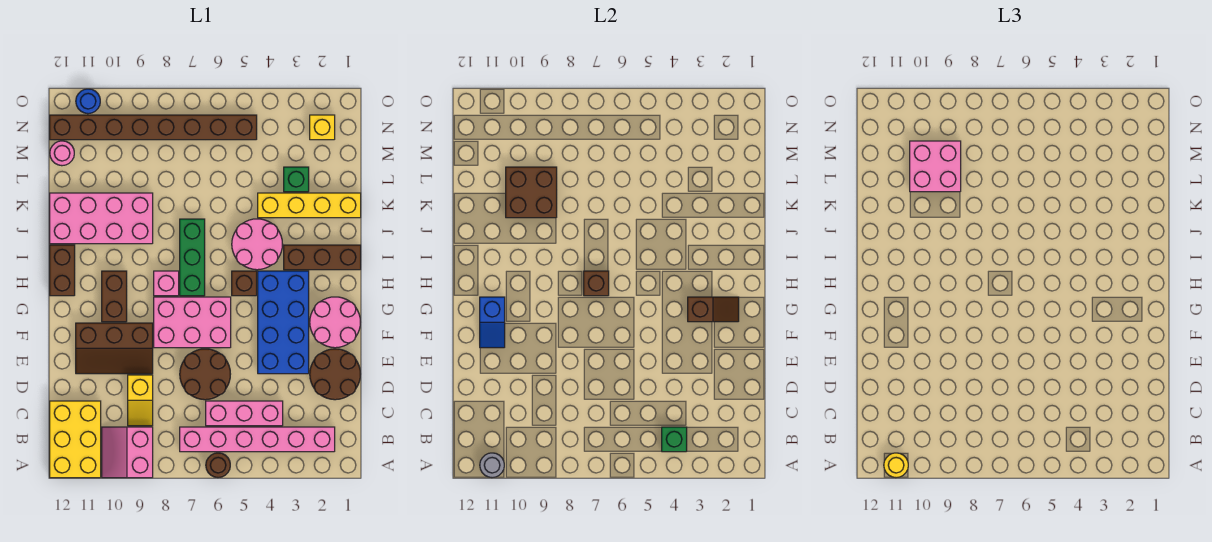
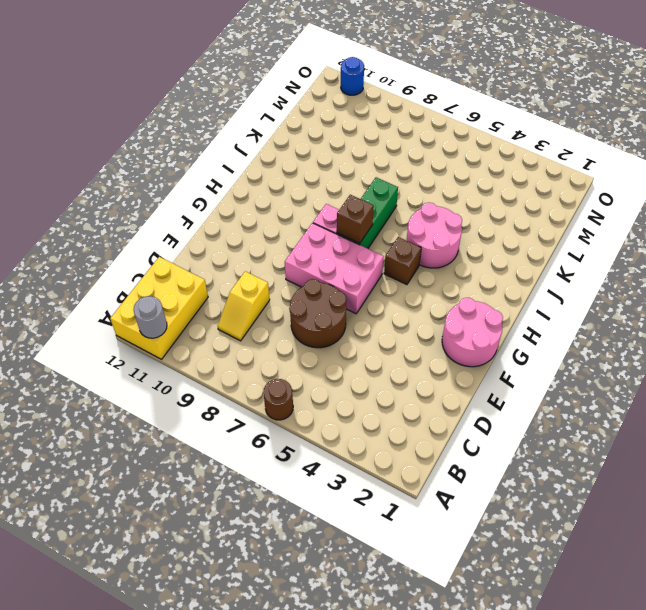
none -> pink slope A9:B10 level 1 top 9
none -> pink brick B2:B7 level 1
none -> pink brick C4:C6 level 1
none -> brown round brick D1:E2 level 1

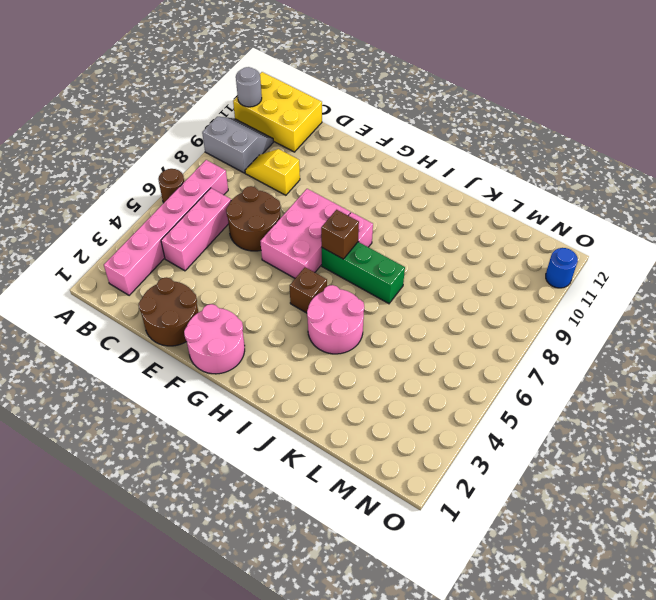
grey slope A9:B10 level 1 top 9 -> pink slope A9:B10 level 1 top 9
none -> blue brick E3:H4 level 1
none -> brown slope E9:F11 level 1 top F
none -> brown brick G10:H10 level 1
none -> brown brick H12:I12 level 1

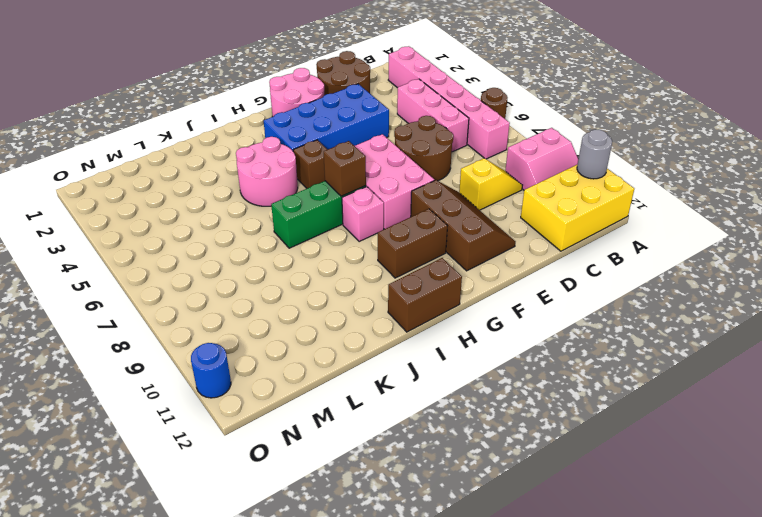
none -> brown brick I1:I3 level 1
none -> pink brick J9:K12 level 1
none -> yellow brick K1:K4 level 1
none -> green brick L3 level 1

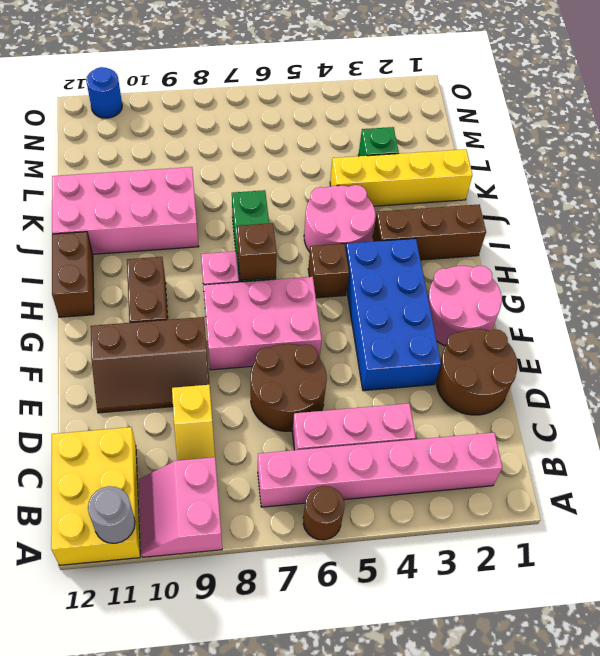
none -> pink round brick M12 level 1
none -> yellow brick N2 level 1
none -> brown brick N5:N12 level 1
none -> green brick B4 level 2

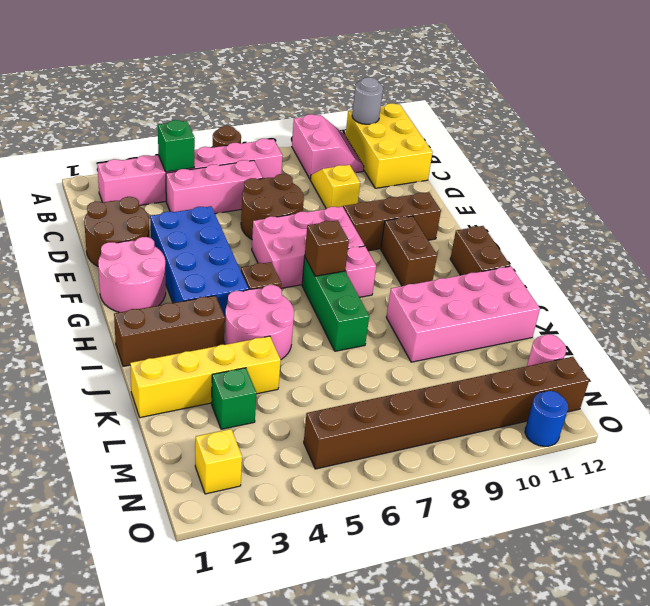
none -> blue slope F11:G11 level 2 top G
none -> brown slope G2:G3 level 2 top 3
none -> brown brick K9:L10 level 2
none -> yellow round brick A11 level 3

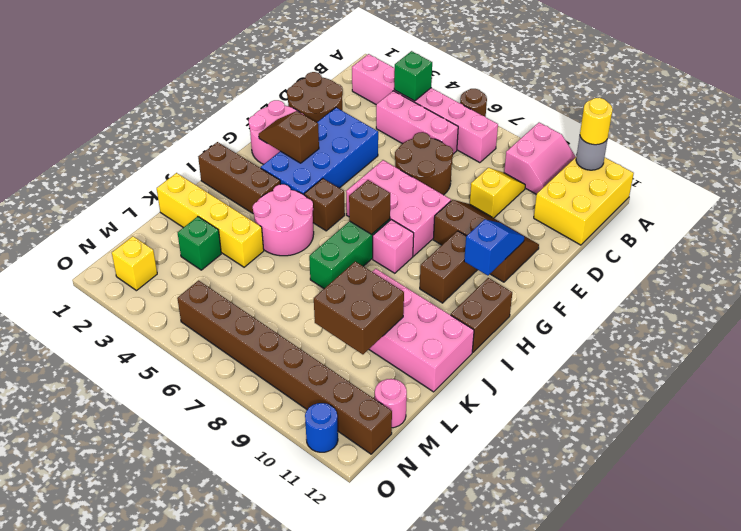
none -> pink brick L9:M10 level 3

